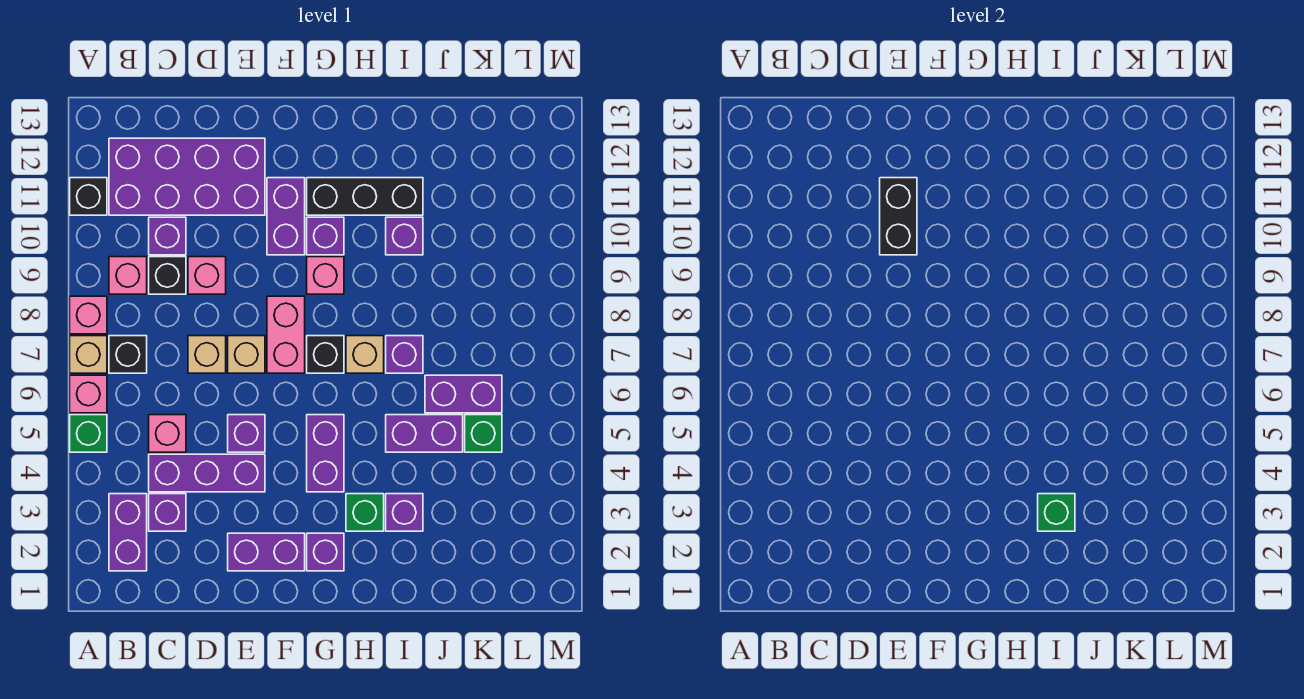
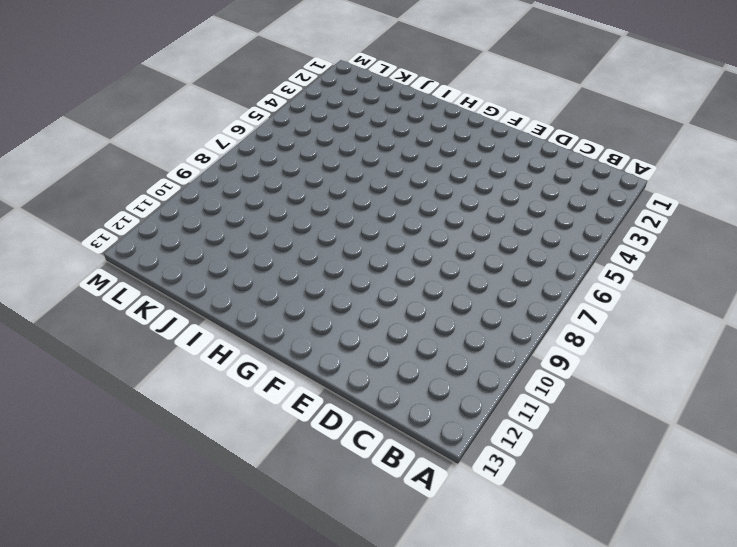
none -> green brick A5 level 1
none -> pink brick A6 level 1
none -> tan brick A7 level 1
none -> pink brick A8 level 1

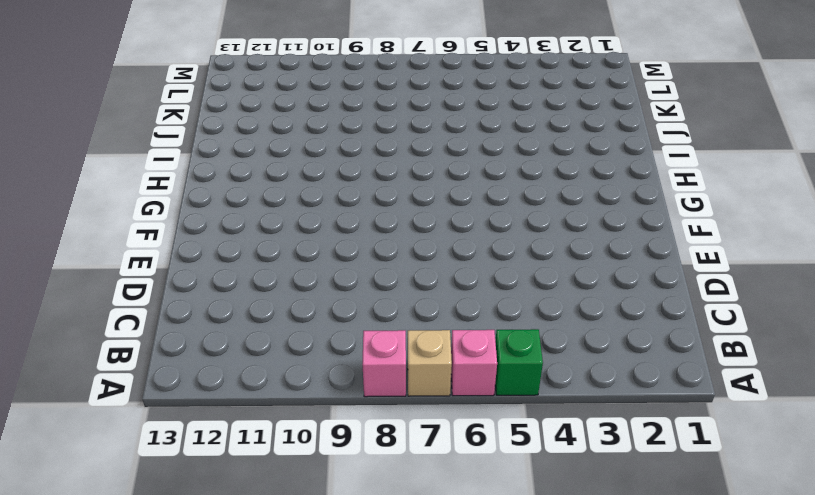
none -> black brick A11 level 1
none -> purple brick B2:B3 level 1
none -> black brick B7 level 1
none -> pink brick B9 level 1

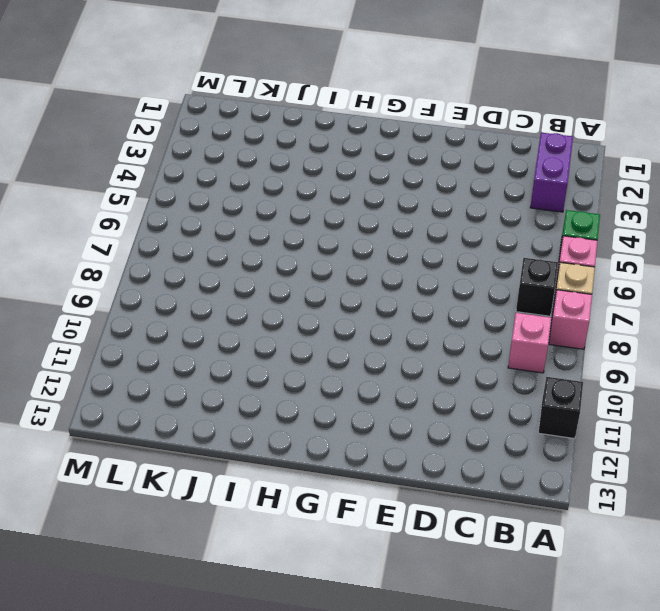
none -> purple brick B11:E12 level 1
none -> purple brick C3 level 1
none -> purple brick C4:E4 level 1
none -> pink brick C5 level 1

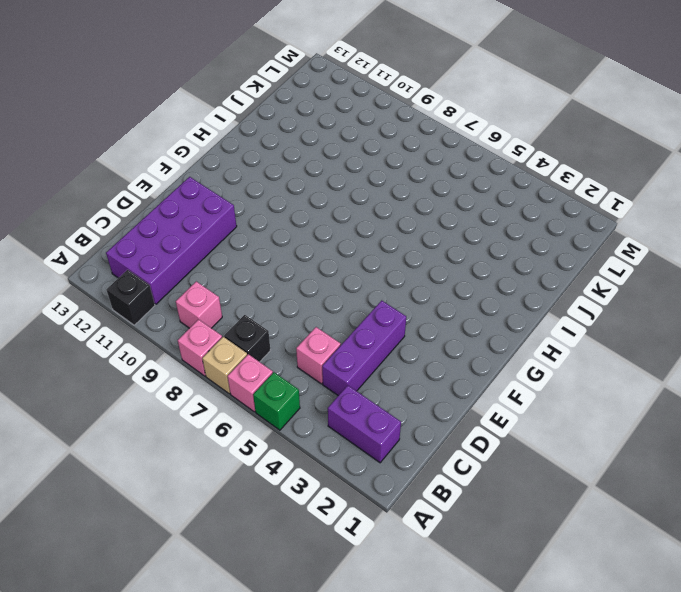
none -> purple brick C3 level 1
none -> black brick C9 level 1
none -> purple brick C10 level 1
none -> tan brick D7 level 1

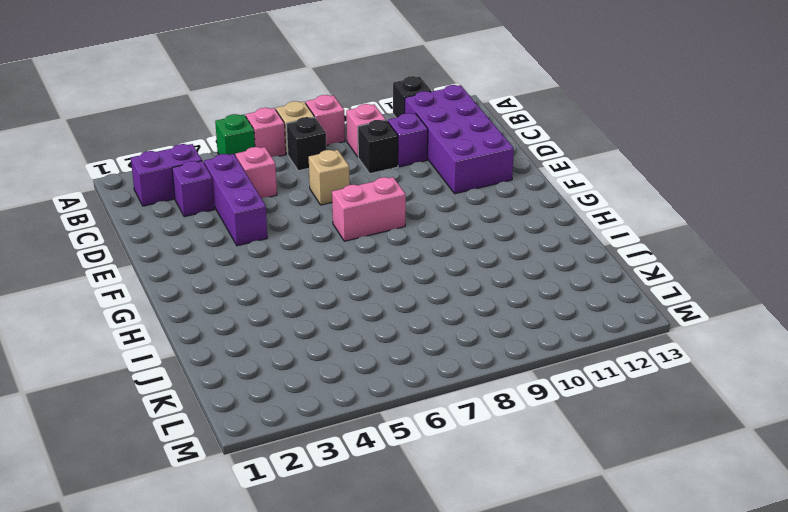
none -> pink brick D9 level 1
none -> purple brick E2:F2 level 1
none -> purple brick E5 level 1
none -> tan brick E7 level 1

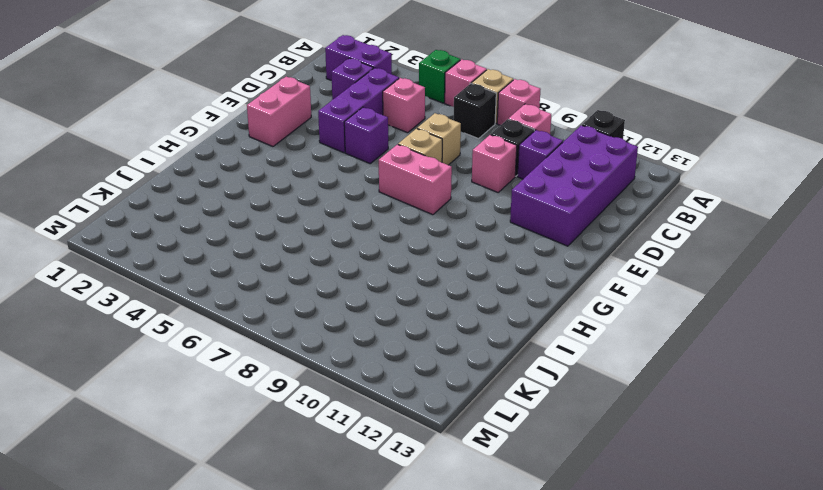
pink brick E2:F2 level 1 -> purple brick E2:F2 level 1
none -> purple brick F10:F11 level 1
none -> purple brick G2 level 1
none -> purple brick G4:G5 level 1
none -> black brick G7 level 1

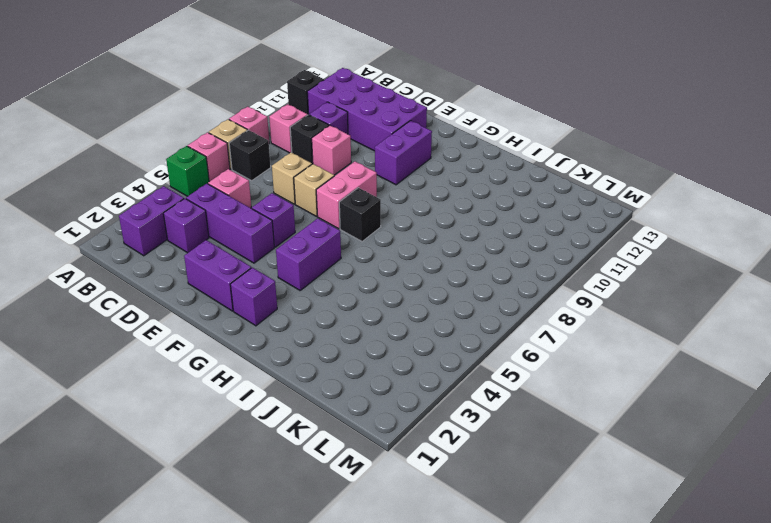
none -> pink brick G9 level 1
none -> purple brick G10 level 1
none -> black brick G11:I11 level 1
none -> green brick H3 level 1

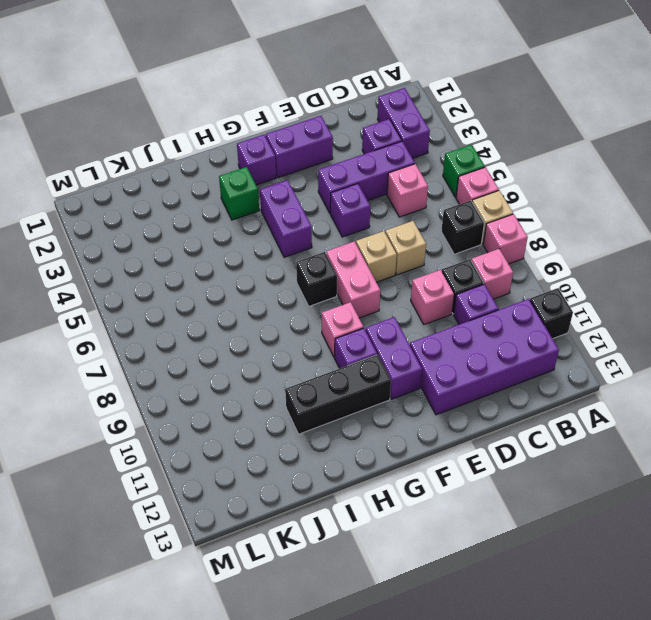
none -> tan brick H7 level 1
none -> purple brick I3 level 1
none -> purple brick I5:J5 level 1
none -> purple brick I7 level 1

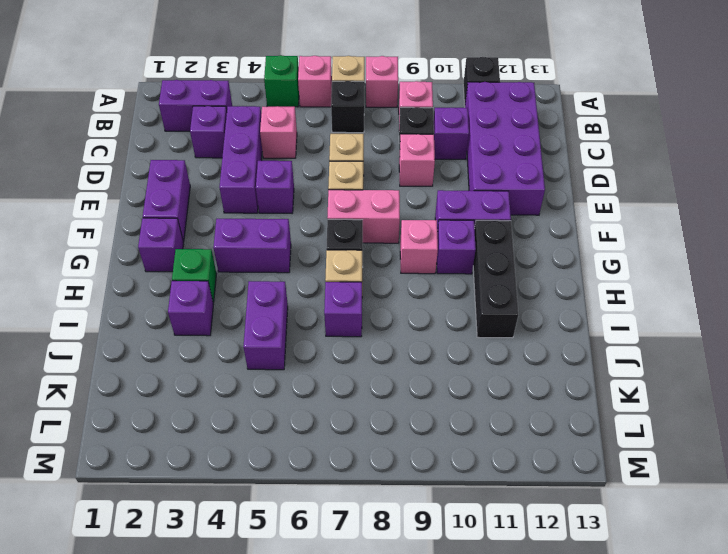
none -> purple brick I10 level 1
none -> purple brick J6:K6 level 1
none -> green brick K5 level 1
none -> black brick E10:E11 level 2

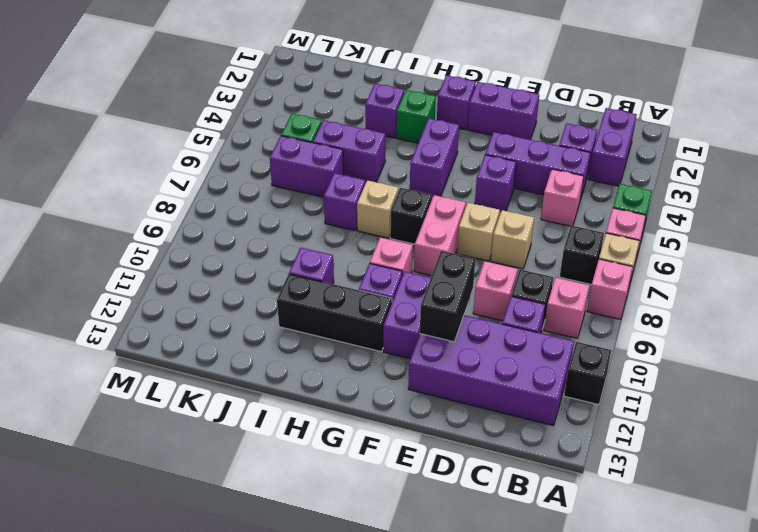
none -> green brick I3 level 2

